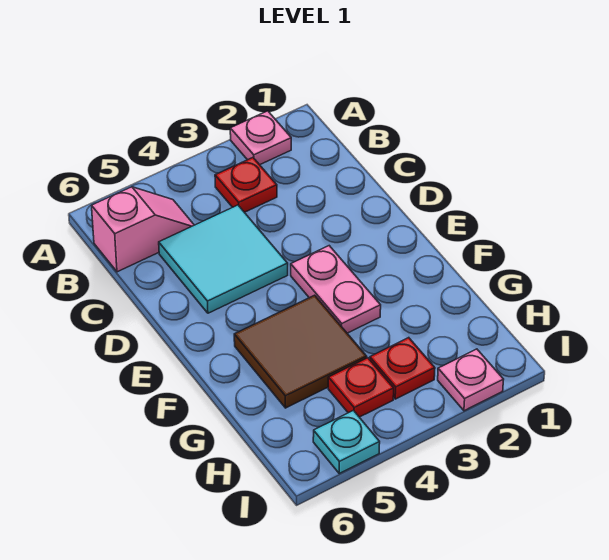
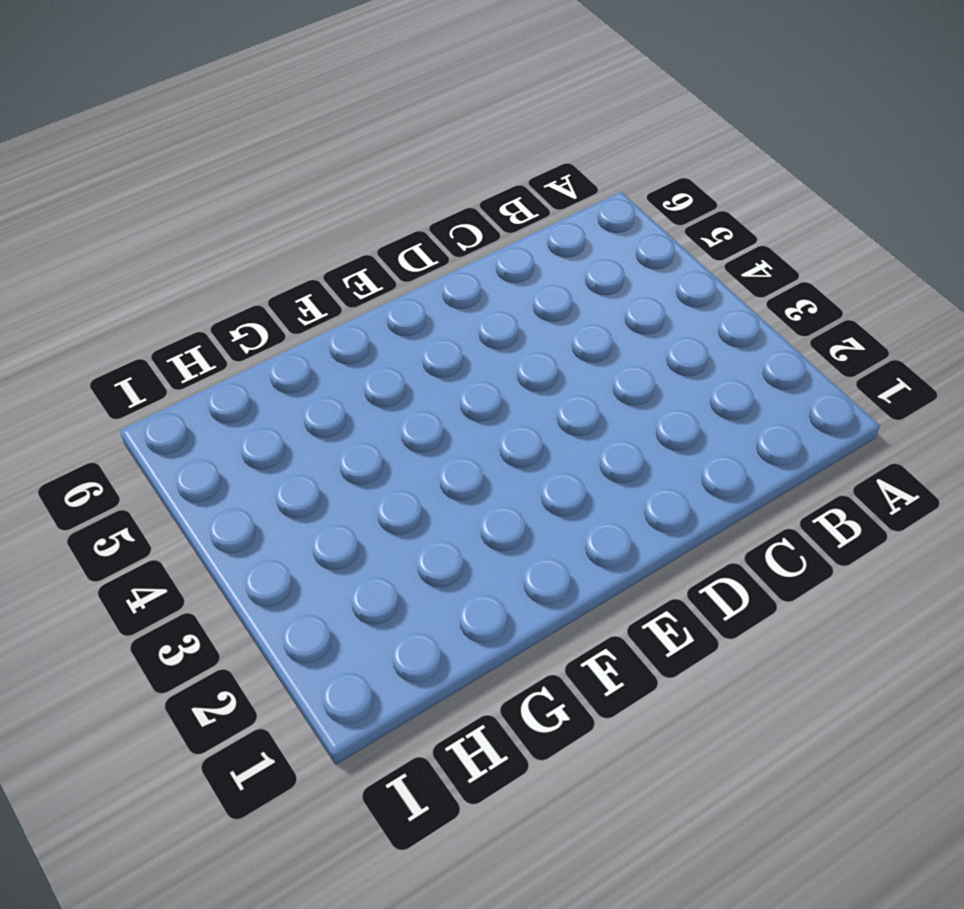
none -> pink plate A2 level 1
none -> red plate B3 level 1

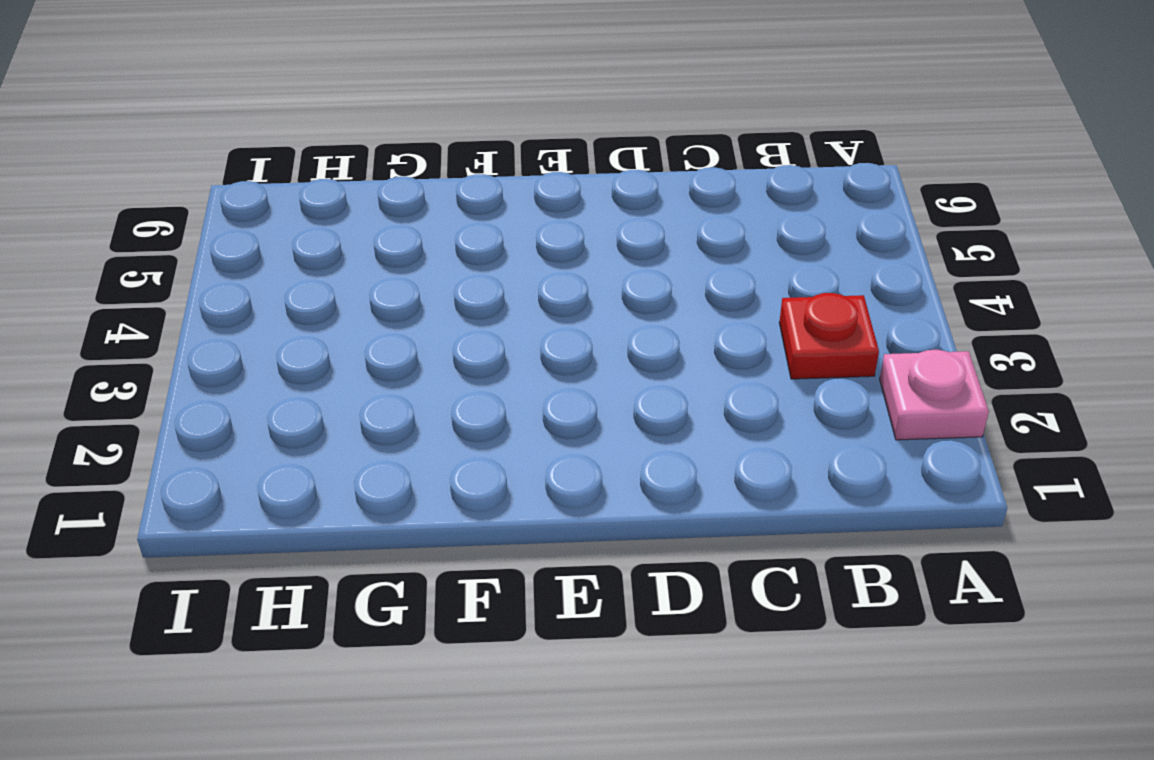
none -> pink slope B5:B6 level 1 top 6
none -> cyan tile C4:D5 level 1

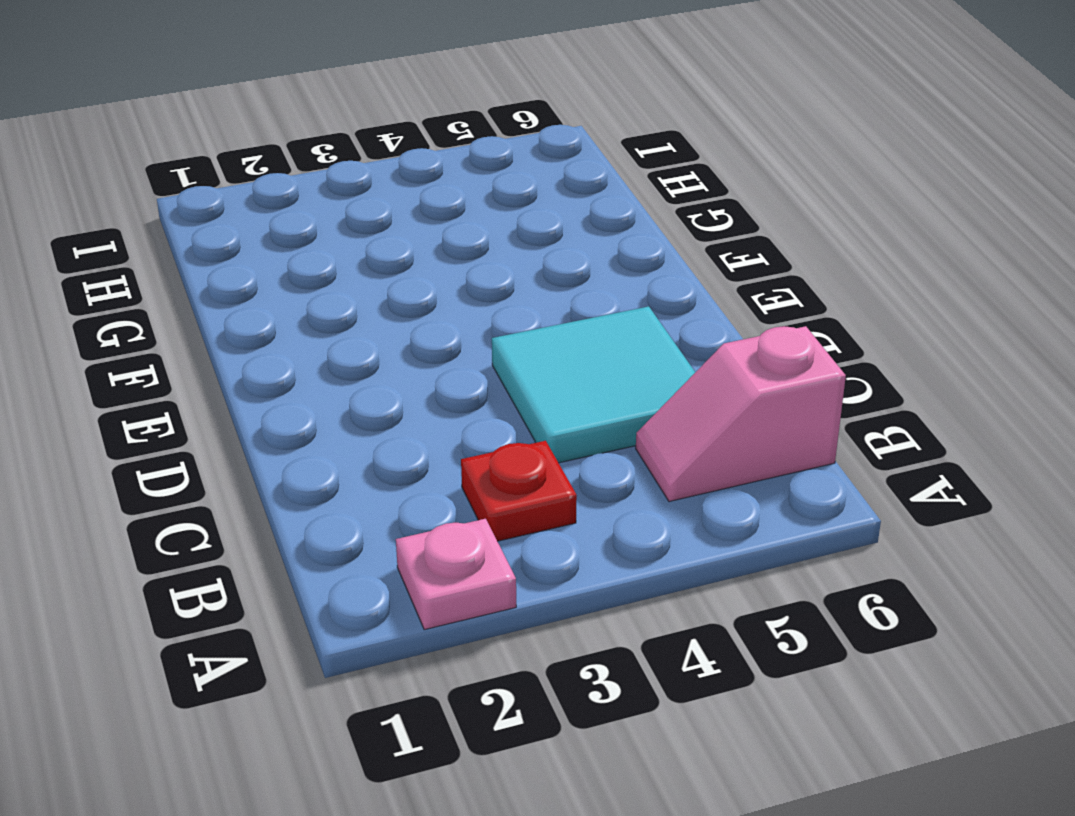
none -> pink plate E3:F3 level 1
none -> brown tile F4:G5 level 1

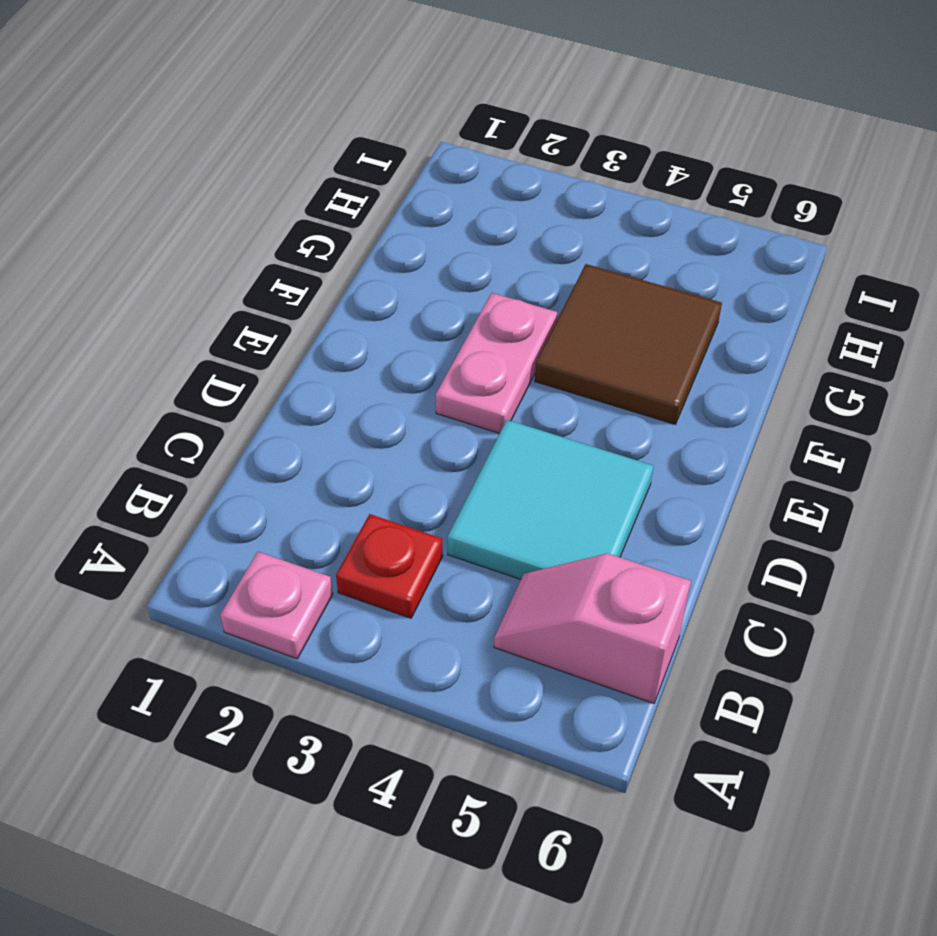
none -> red plate H3 level 1
none -> red plate H4 level 1

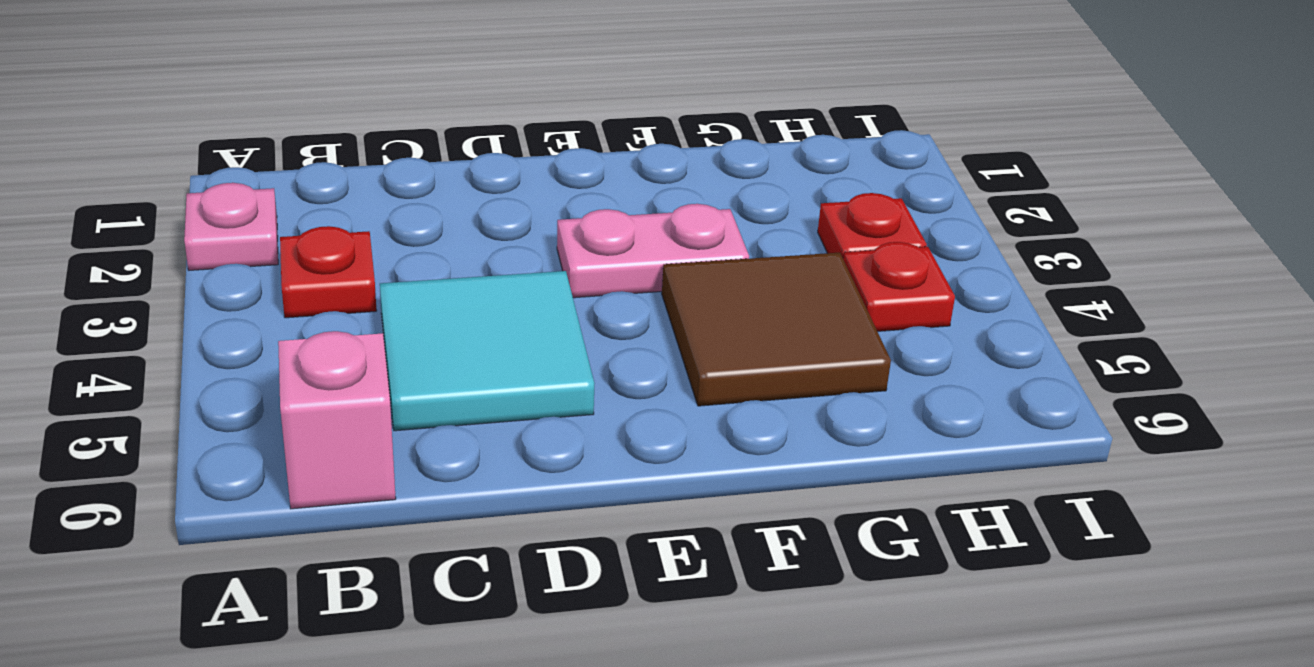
none -> pink plate I2 level 1
none -> cyan plate I5 level 1

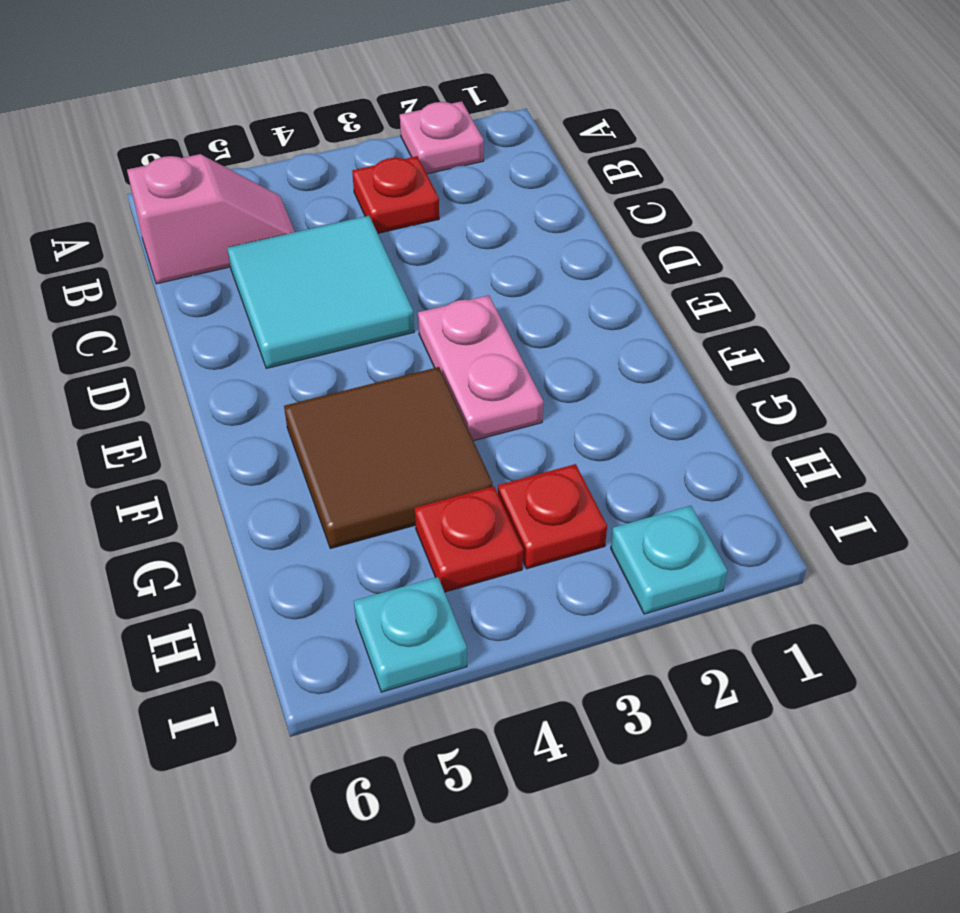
cyan plate I2 level 1 -> pink plate I2 level 1

